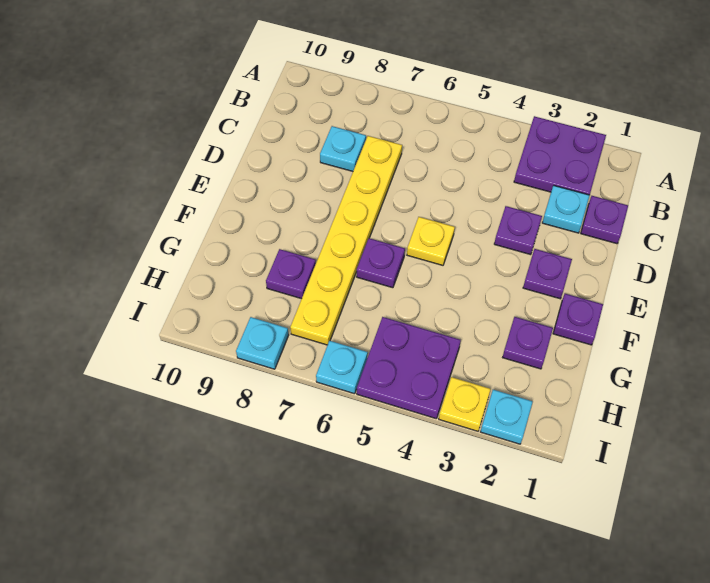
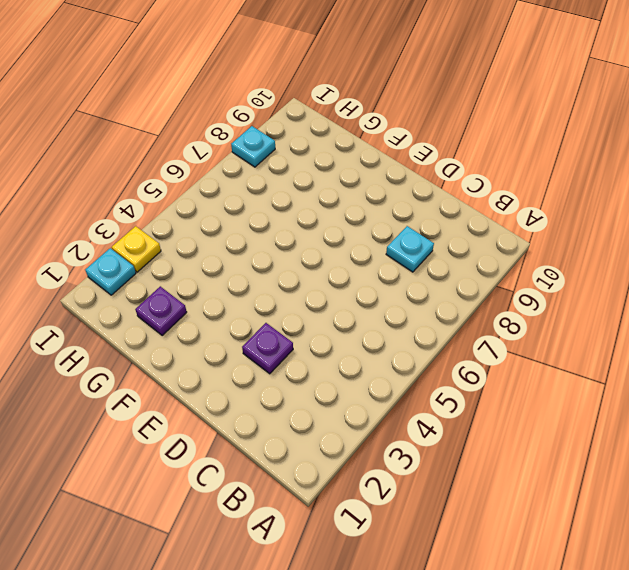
none -> purple plate A2:B3 level 1
none -> purple plate C1 level 1
none -> cyan plate C2 level 1

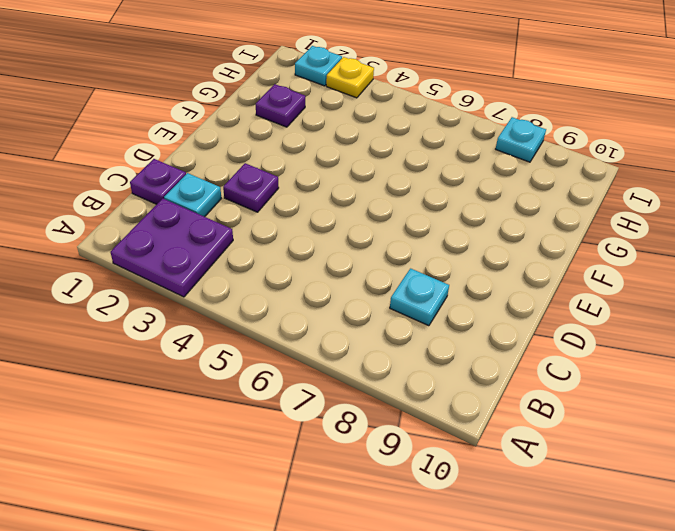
none -> yellow plate C7:H7 level 1
none -> purple plate E2 level 1
none -> yellow plate E5 level 1

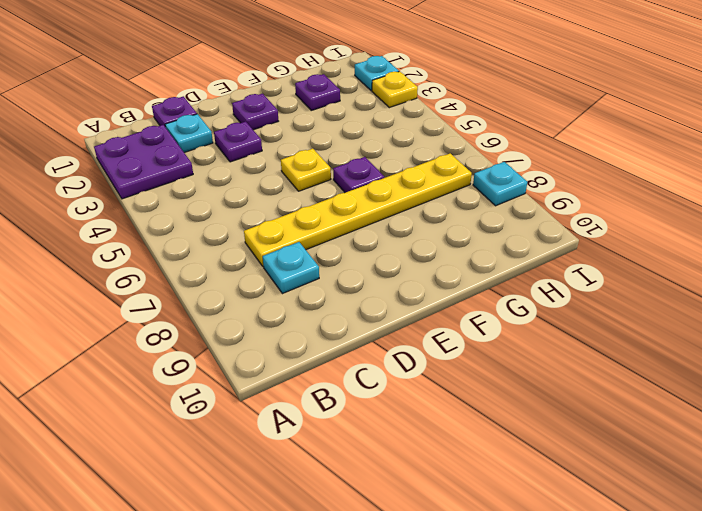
none -> purple plate F1 level 1
none -> purple plate G8 level 1
none -> purple plate H4:I5 level 1

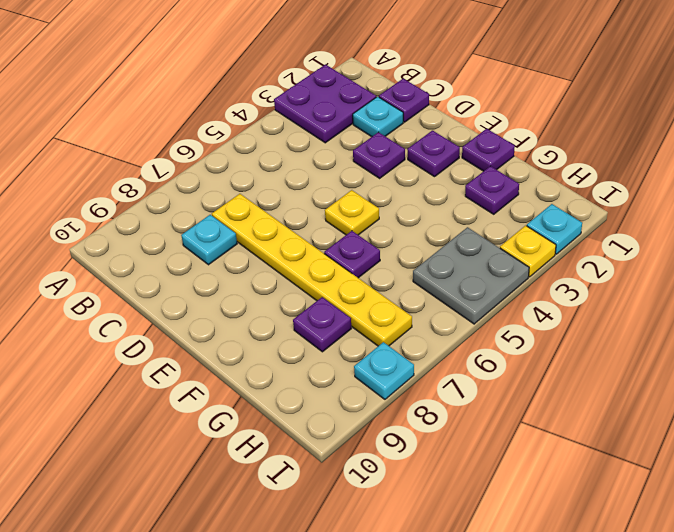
grey plate H4:I5 level 1 -> purple plate H4:I5 level 1
none -> cyan plate I6 level 1

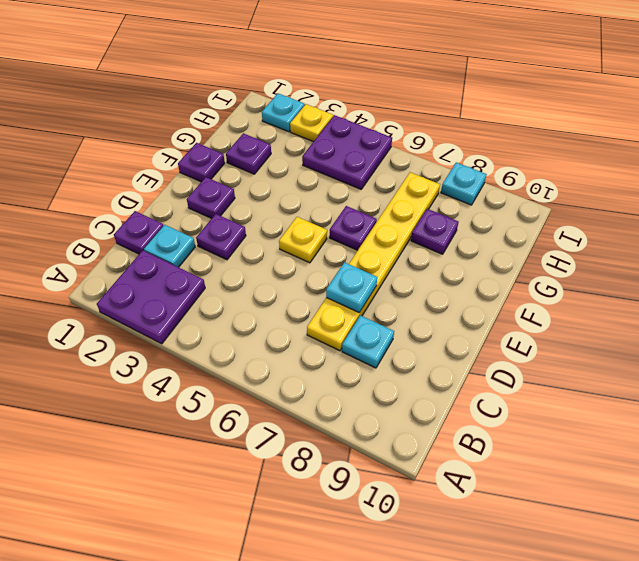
cyan plate D7 level 2 -> cyan plate I6 level 1

